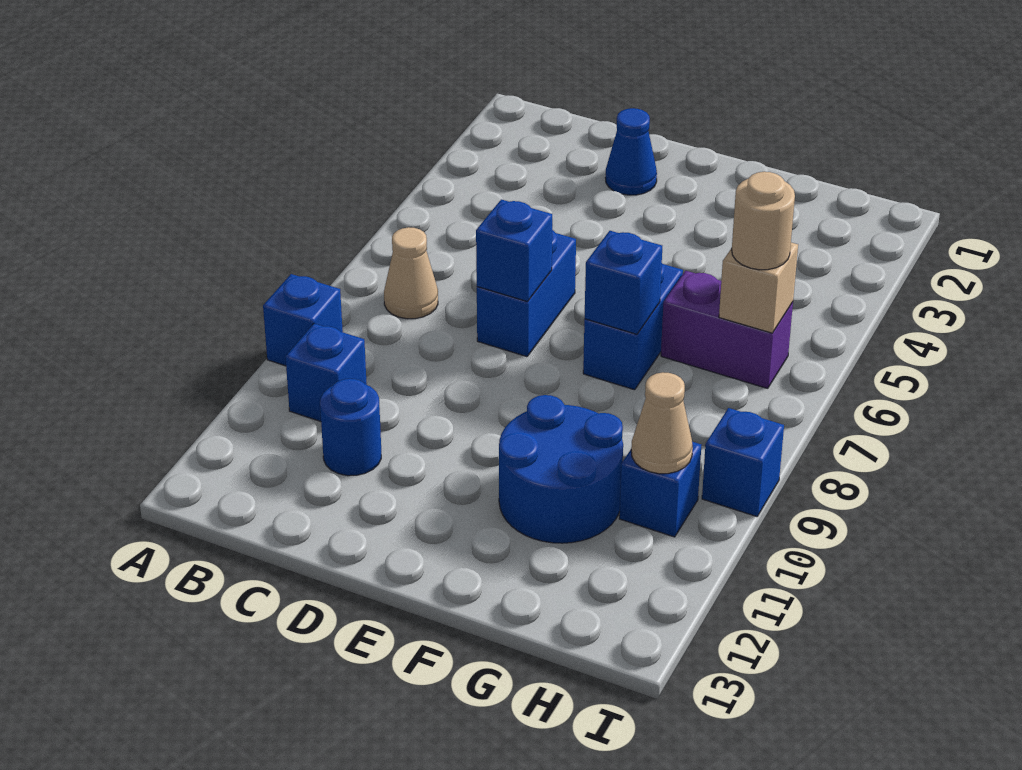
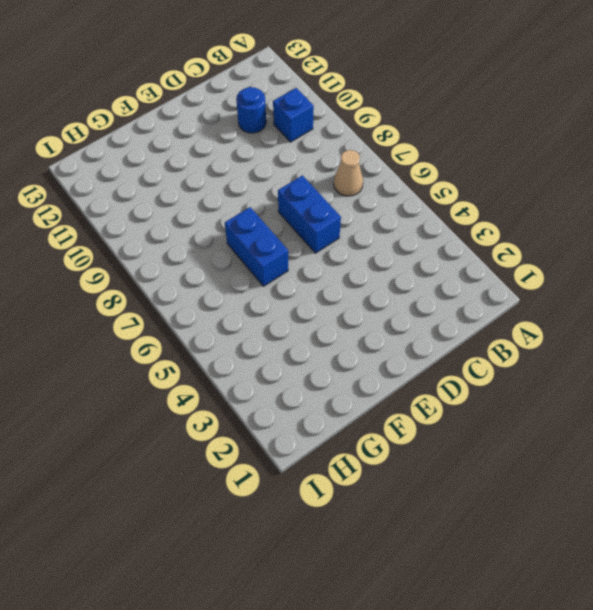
none -> blue brick A9 level 1
none -> blue cone D2 level 1
none -> blue round brick F10:G11 level 1

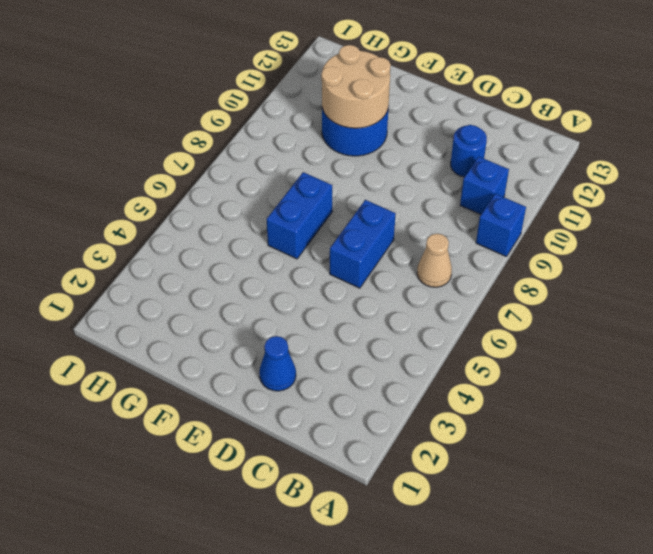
tan round brick F10:G11 level 2 -> none
none -> purple brick G6:H6 level 1
none -> blue brick H10 level 1
none -> blue brick I9 level 1

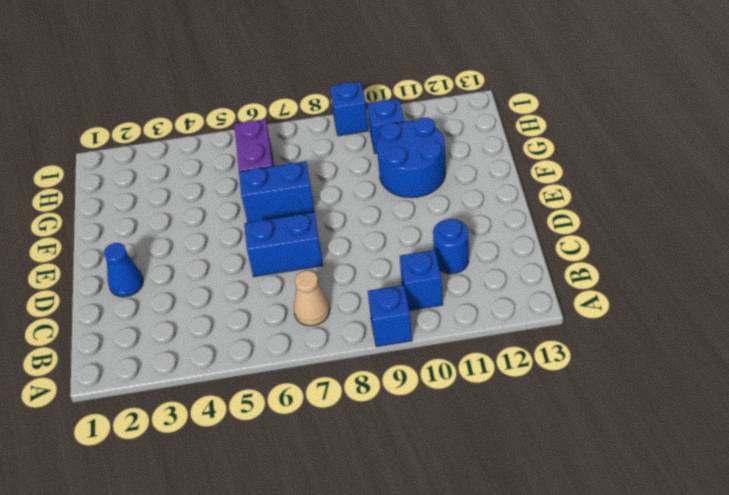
none -> blue brick D7 level 2
none -> blue brick F7 level 2
none -> tan brick H6 level 2

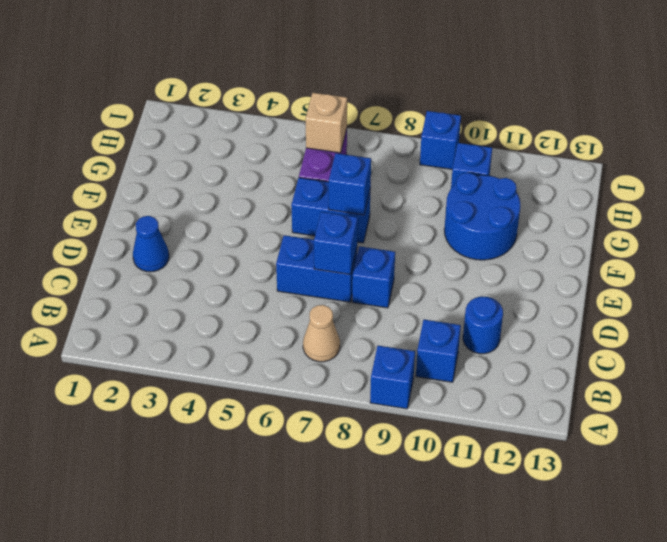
blue brick D8 level 1 -> none
none -> tan cone H10 level 2
none -> tan round brick H6 level 3

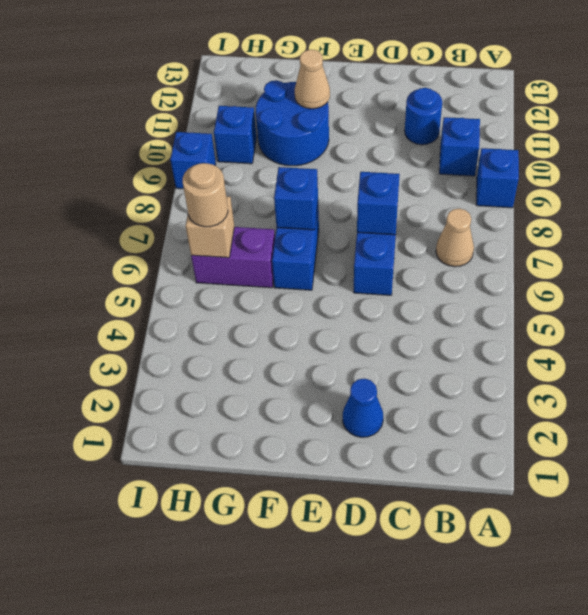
tan cone F11 level 2 -> tan cone H10 level 2

